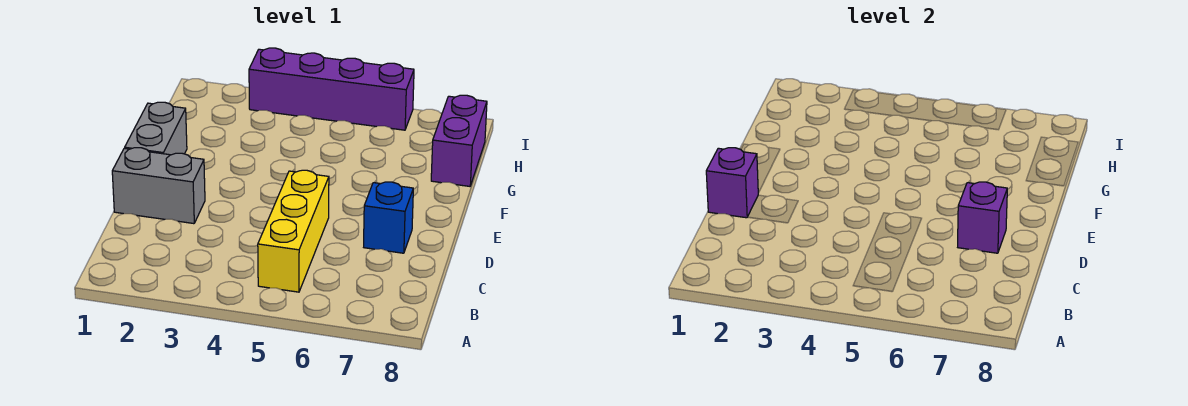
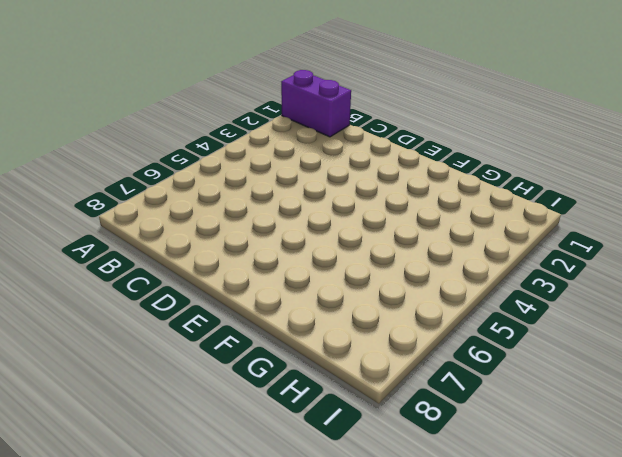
purple brick A1:B1 level 1 -> purple brick G8:H8 level 1
none -> yellow brick B5:D5 level 1
none -> grey brick D1:D2 level 1

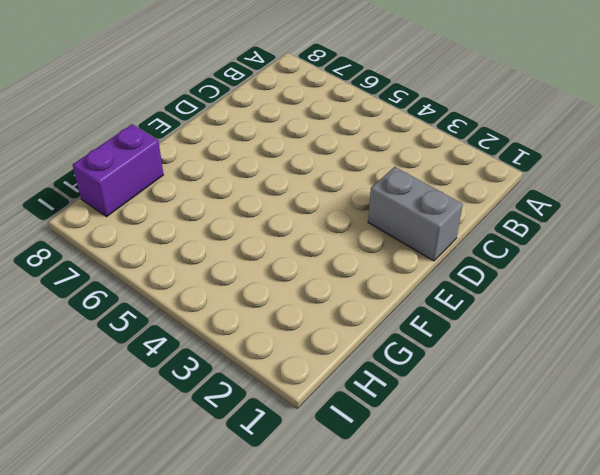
none -> yellow brick B5:D5 level 1
none -> blue brick D7 level 1

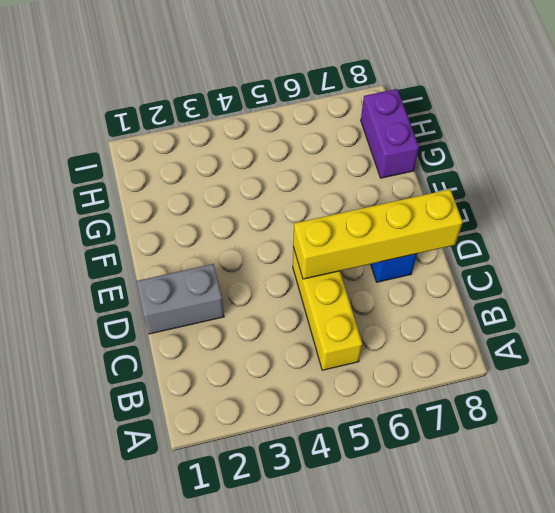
yellow brick D5:D8 level 2 -> purple brick D7 level 2
none -> grey brick E1:F1 level 1
none -> purple brick I3:I6 level 1

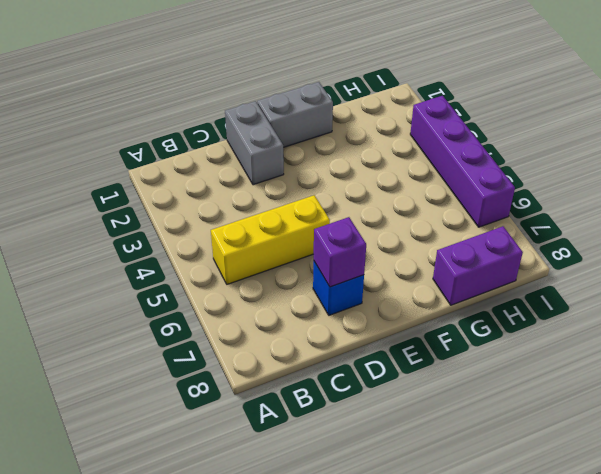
none -> purple brick D1 level 2

